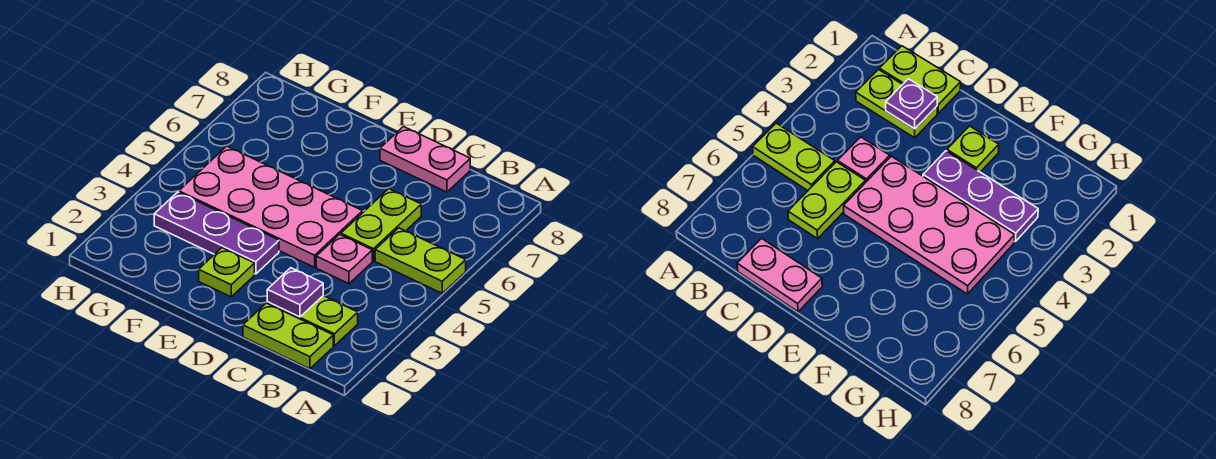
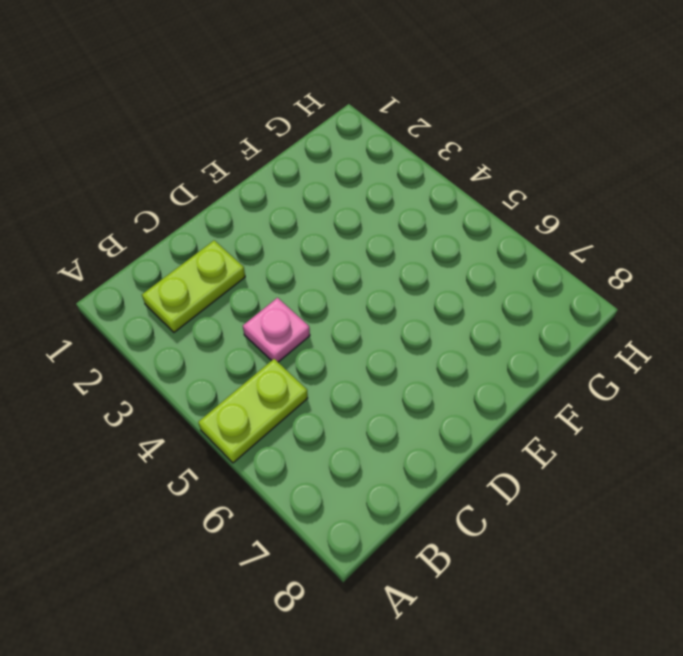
none -> lime plate B1:C1 level 1
none -> lime plate C5:C6 level 1

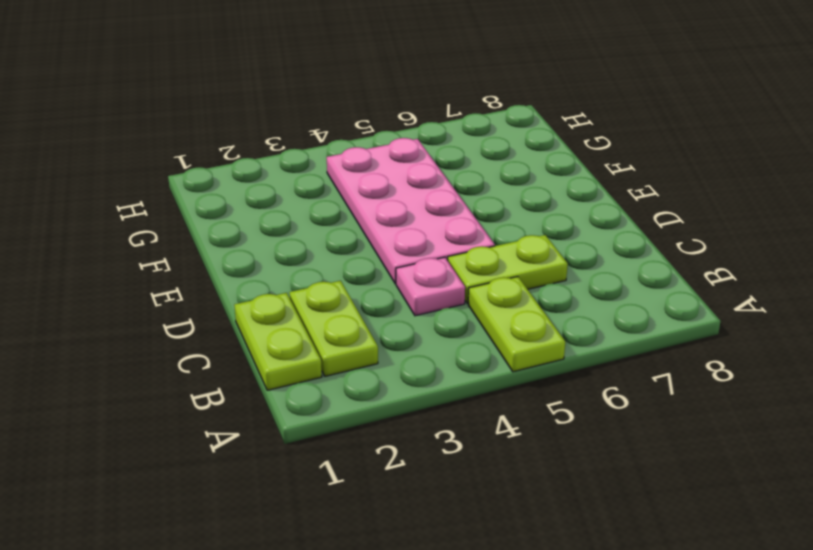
none -> pink plate C8:D8 level 1
none -> lime plate E2 level 1

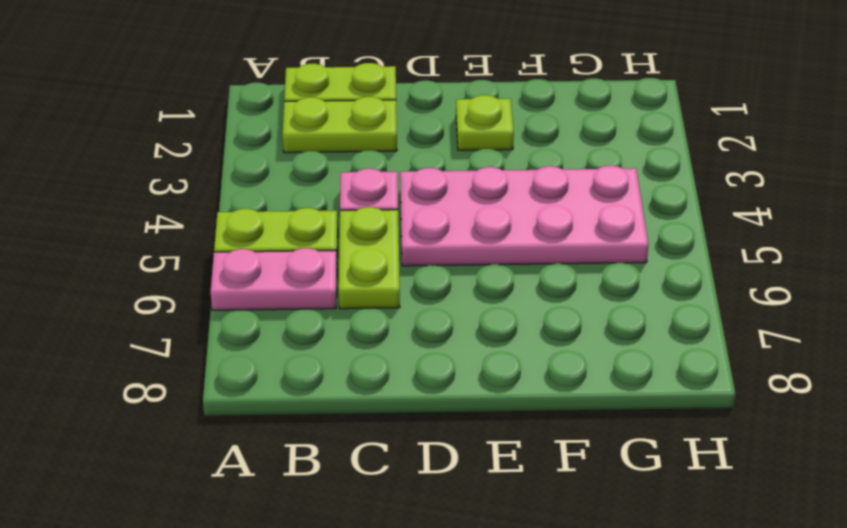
pink plate A6:B6 level 1 -> pink plate C8:D8 level 1
none -> purple plate E3:G3 level 1
none -> purple plate C2 level 2

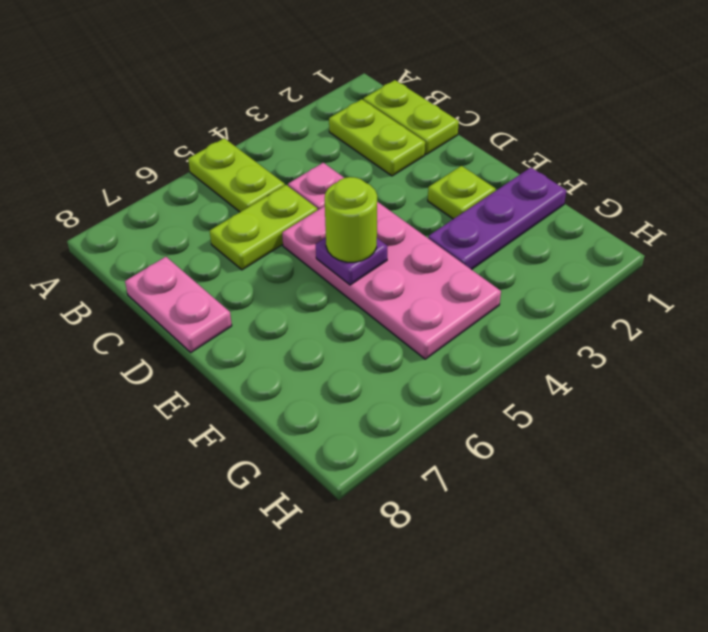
purple plate E5 level 2 -> purple plate C2 level 2
lime round brick E5 level 3 -> none
purple plate F1:F3 level 1 -> purple plate E3:G3 level 1

